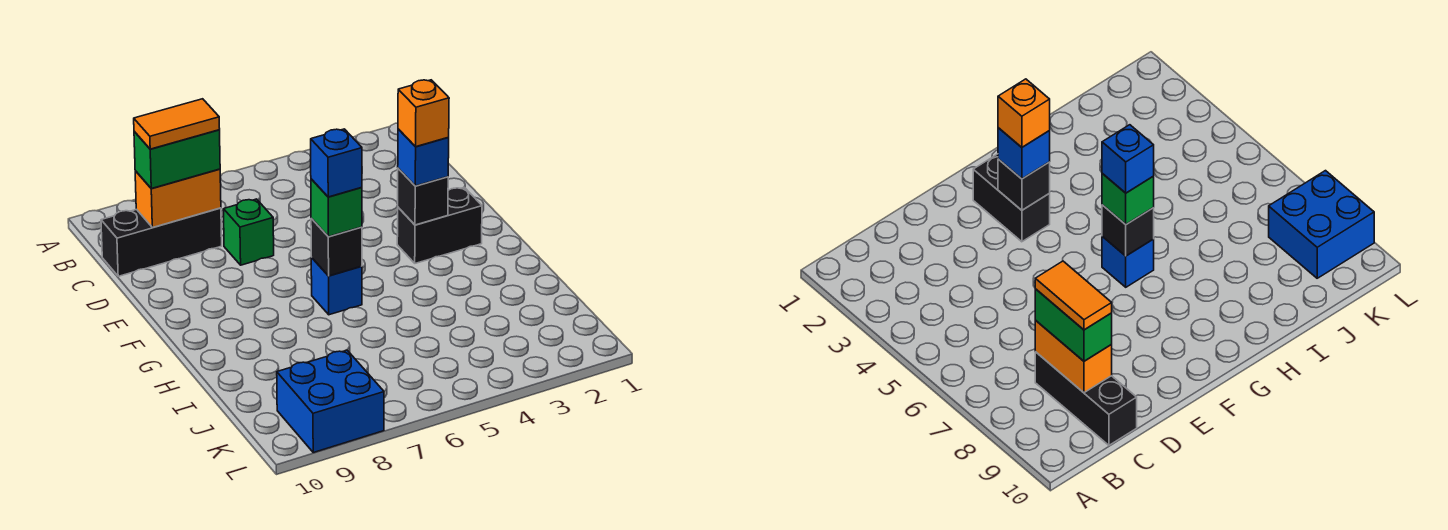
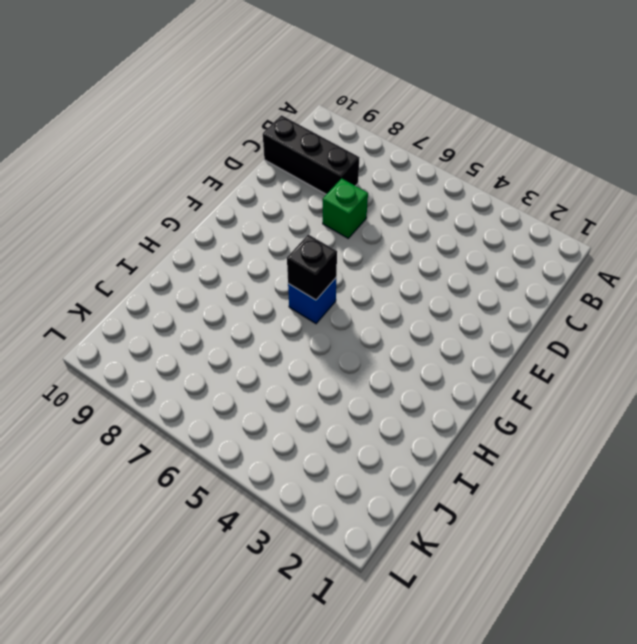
none -> black brick F2:F3 level 1
none -> blue brick K8:L9 level 1
none -> orange brick C8:C9 level 2

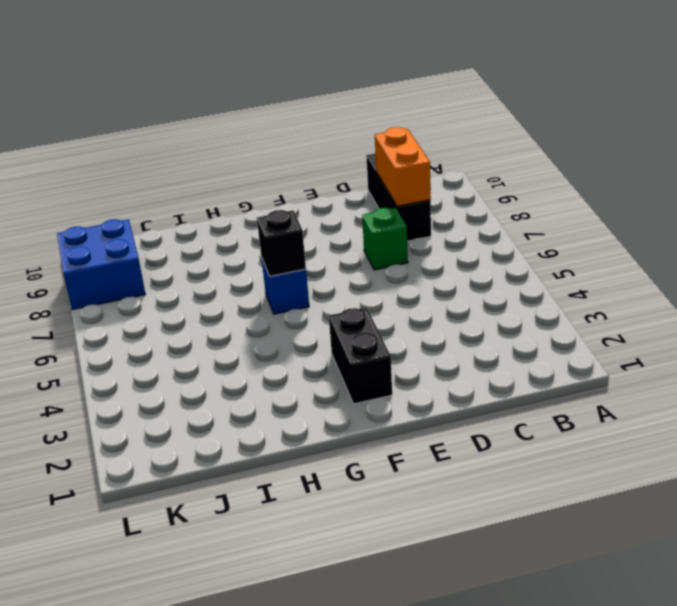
none -> black brick F3 level 2
none -> green brick C8:C9 level 3
none -> blue brick F3 level 3

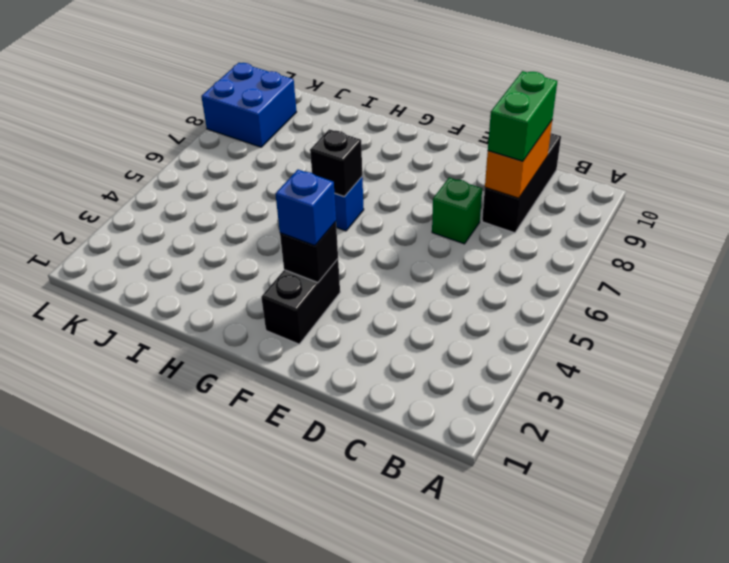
none -> green brick G6 level 3
none -> orange tile C8:C9 level 4
none -> orange brick F3 level 4

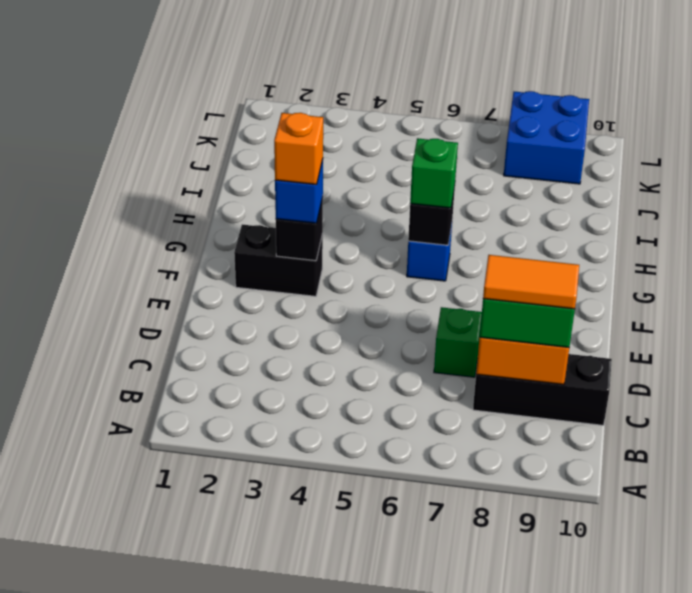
none -> blue brick G6 level 4

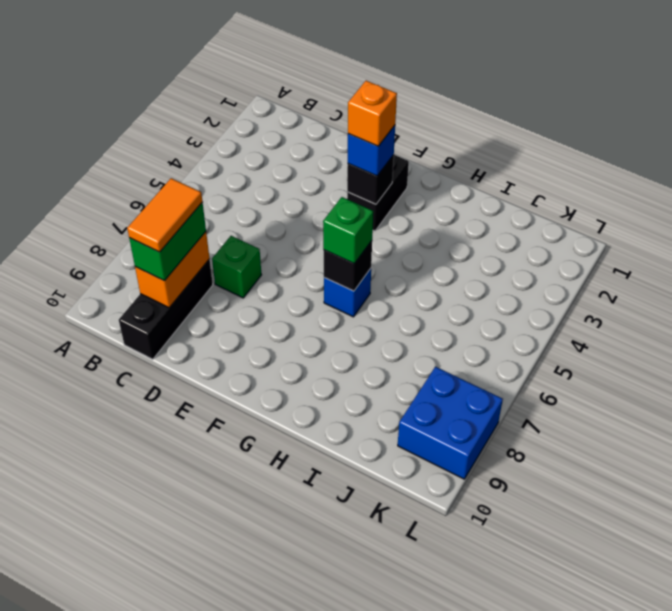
none -> blue brick G6 level 4

